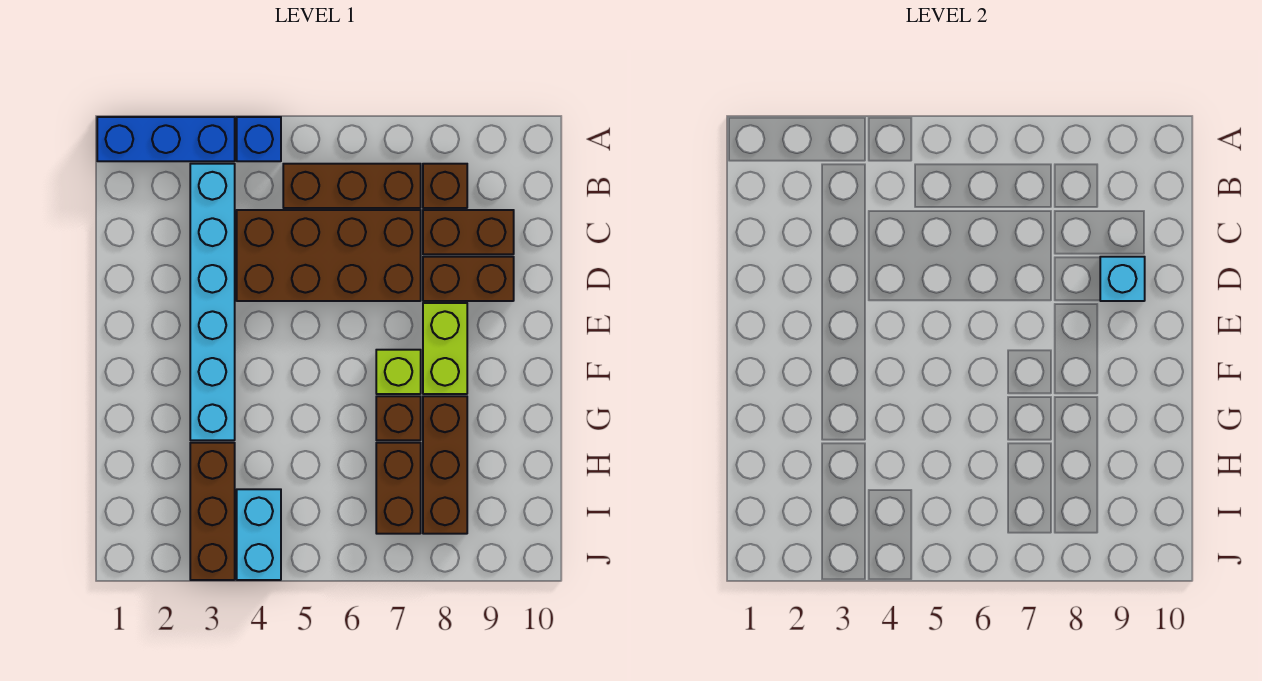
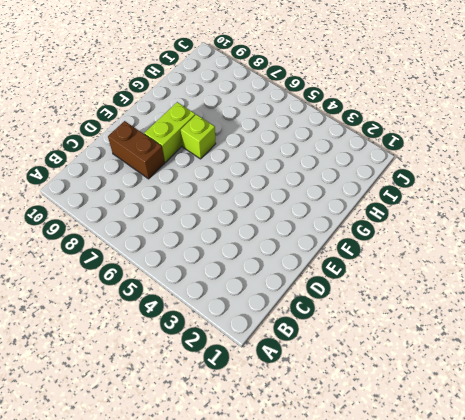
none -> blue brick A1:A3 level 1
none -> blue brick A4 level 1
none -> cyan brick B3:G3 level 1

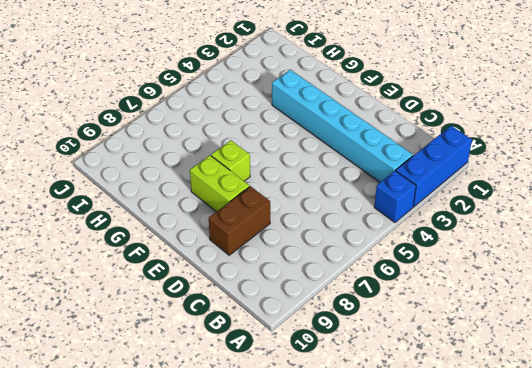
none -> brown brick B5:B7 level 1
none -> brown brick B8 level 1
none -> brown brick C4:D7 level 1

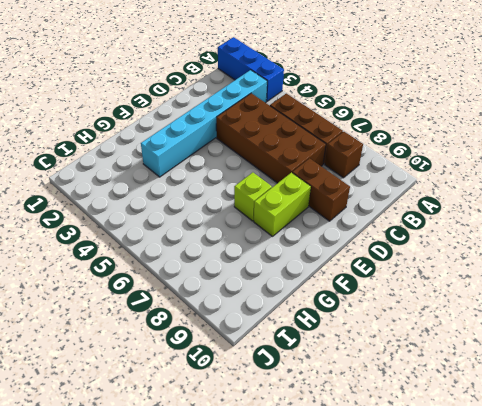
none -> blue brick A4 level 1
none -> brown brick C8:C9 level 1
none -> brown brick G7 level 1

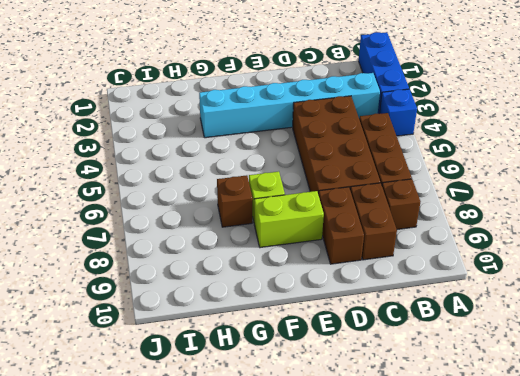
none -> brown brick G8:I8 level 1
none -> brown brick H3:J3 level 1
none -> brown brick H7:I7 level 1

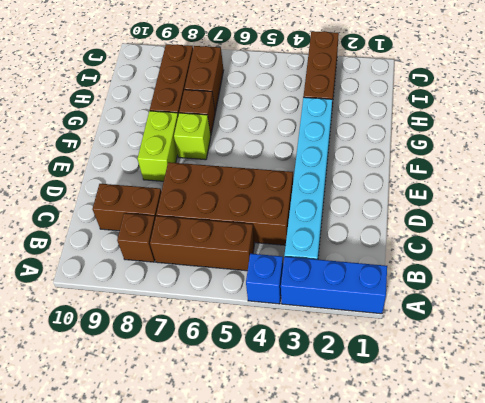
none -> brown brick D8:D9 level 1
none -> cyan brick I4:J4 level 1
none -> cyan brick D9 level 2

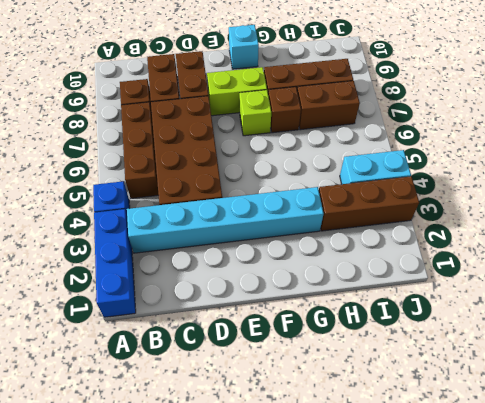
cyan brick F10 level 1 -> cyan brick D9 level 2

